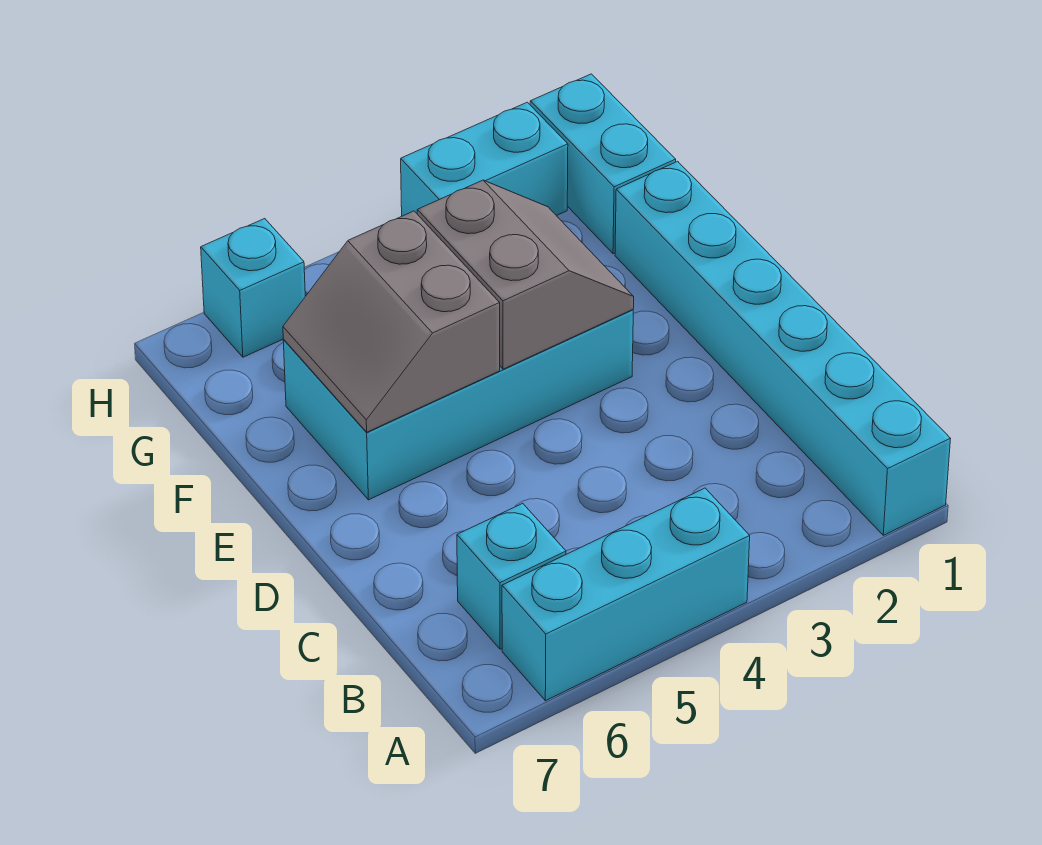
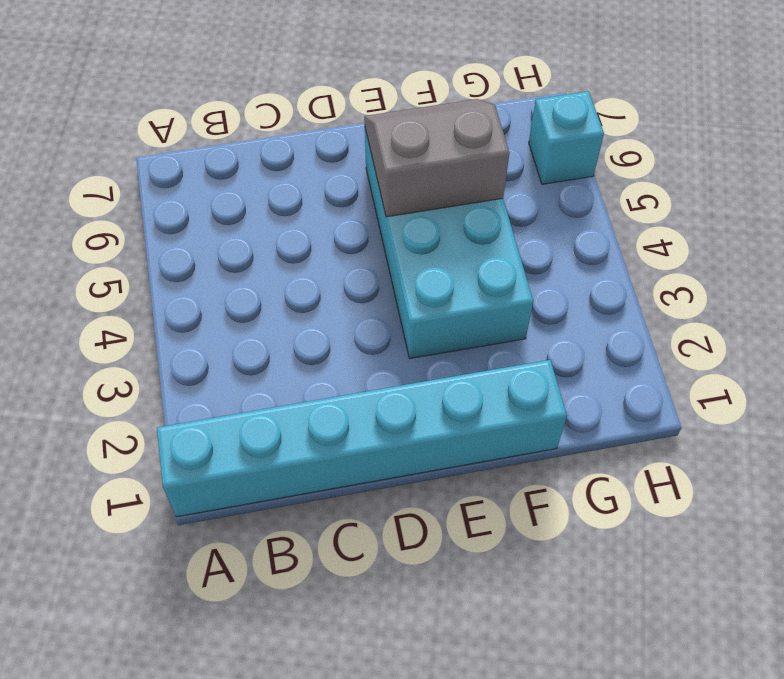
none -> cyan brick A4:A6 level 1
none -> cyan brick B6 level 1

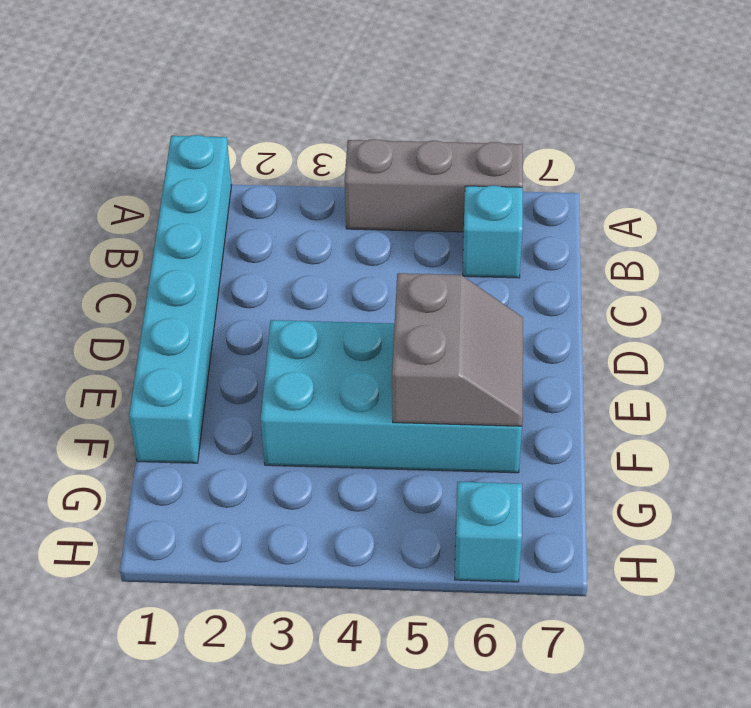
grey brick A4:A6 level 1 -> cyan brick A4:A6 level 1
none -> cyan brick G1:H1 level 1
none -> cyan brick H2:H3 level 1

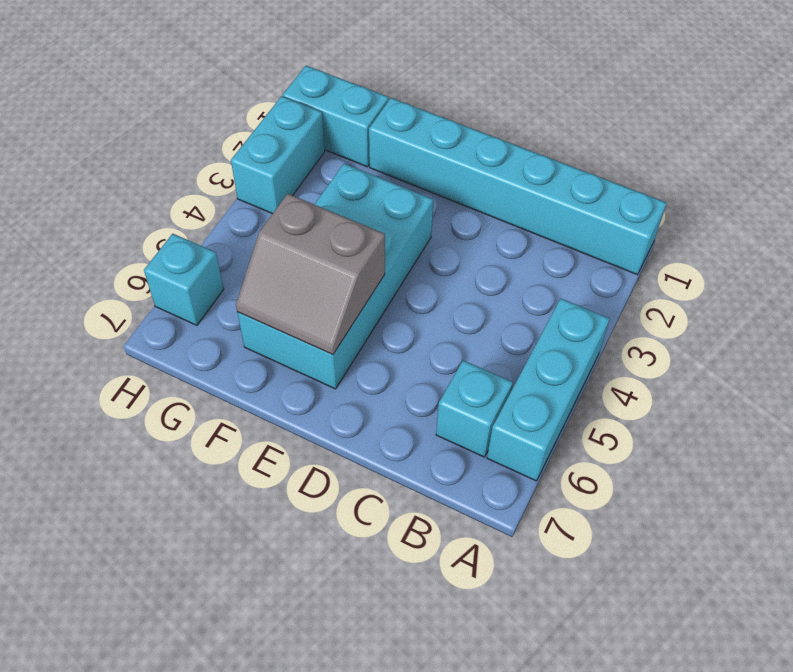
none -> grey slope E3:F4 level 2 top 4

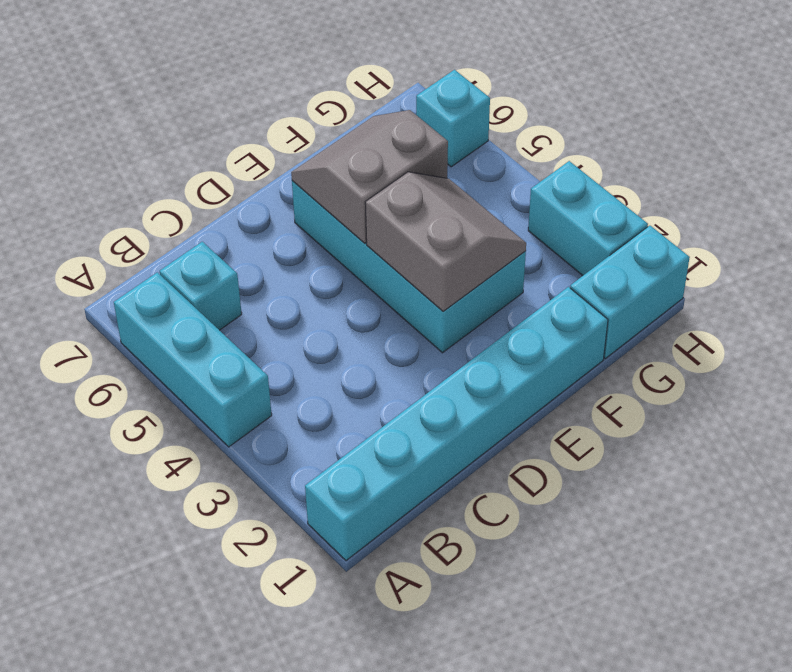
grey slope E3:F4 level 2 top E -> grey slope E3:F4 level 2 top 4

